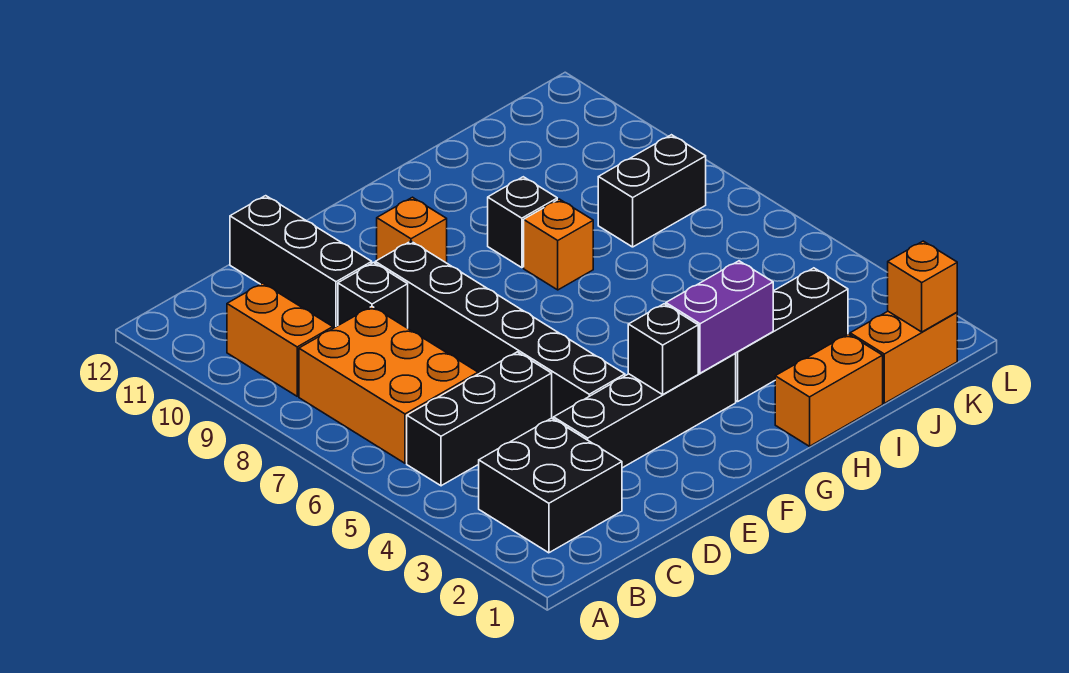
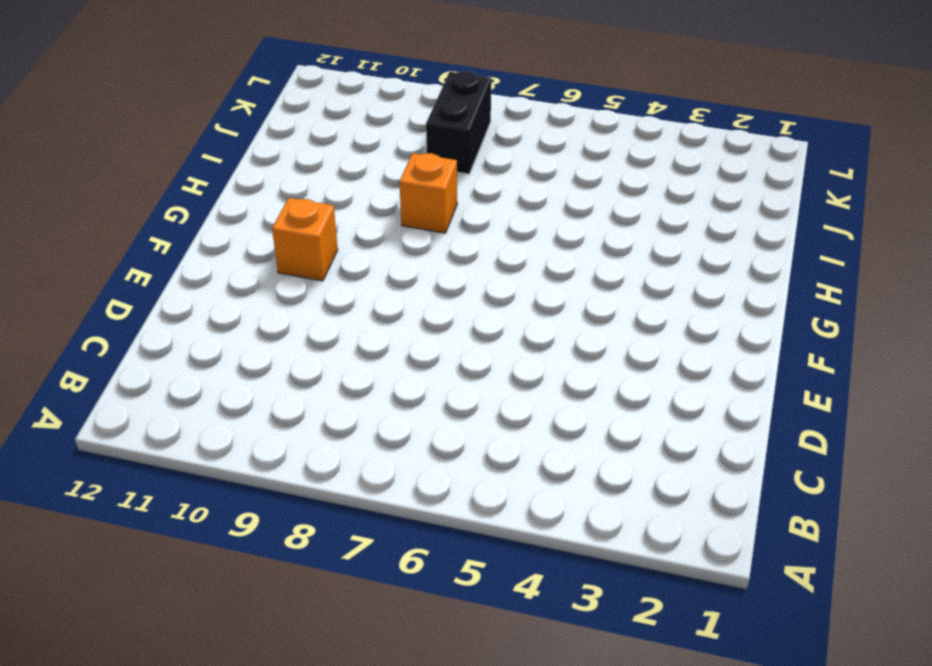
none -> black brick B2:C3 level 1
none -> black brick B5:D5 level 1
none -> orange brick B6:C8 level 1

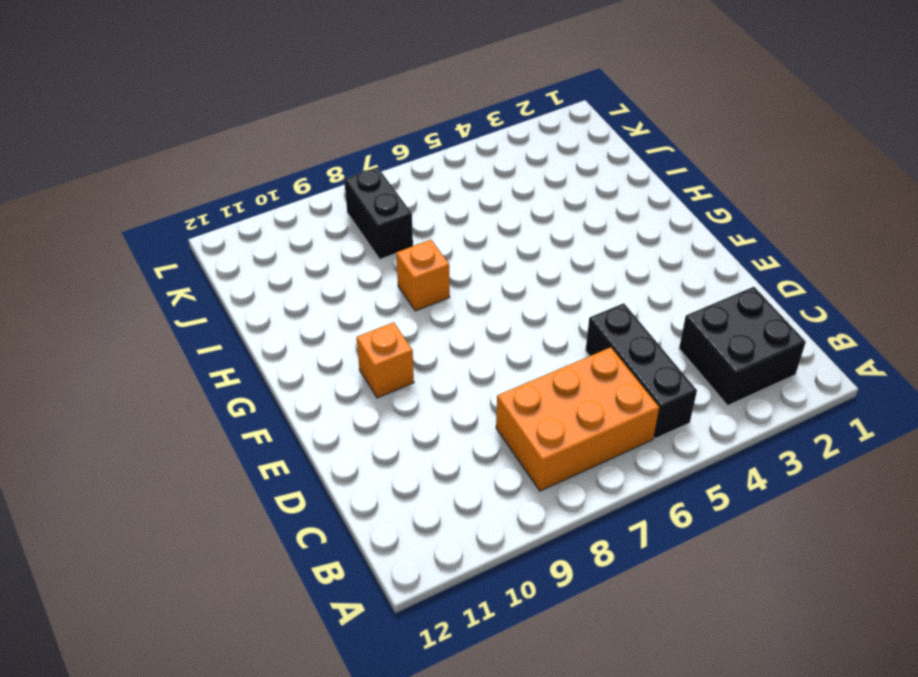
none -> orange brick B9:B10 level 1
none -> black brick D3:G3 level 1
none -> black brick D9 level 1

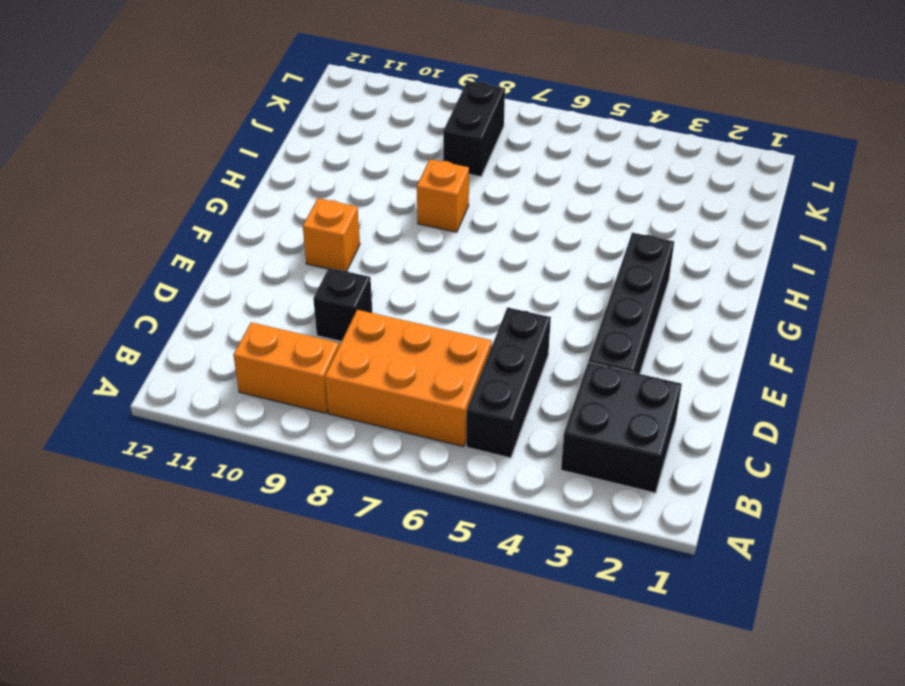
none -> black brick D10:D12 level 1
none -> black brick E4:E9 level 1
none -> orange brick H1:I1 level 1

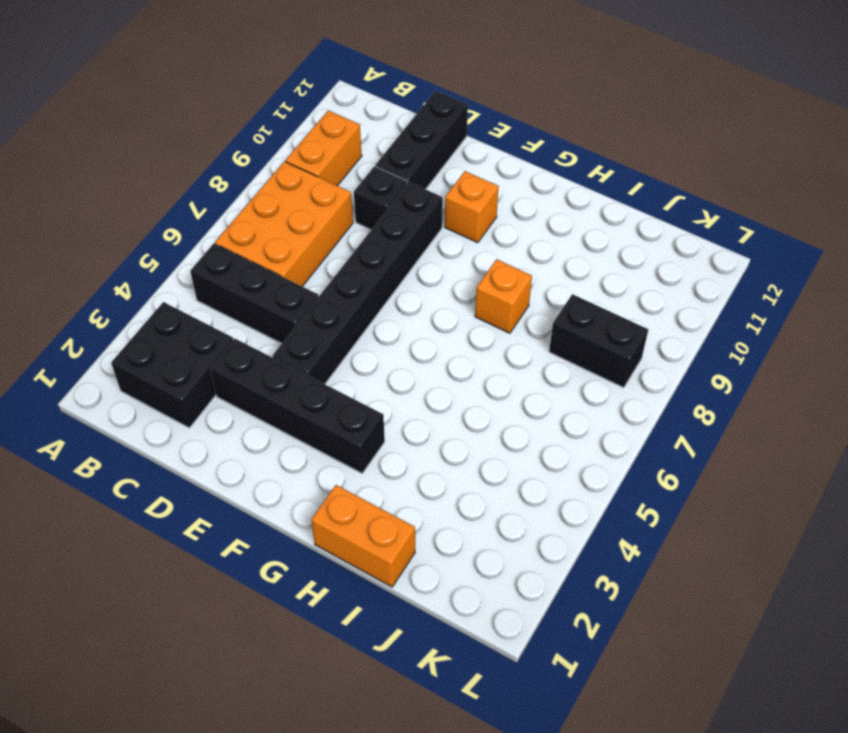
none -> black brick H3:J3 level 1
none -> black brick H9 level 1
none -> orange brick J1:K1 level 1

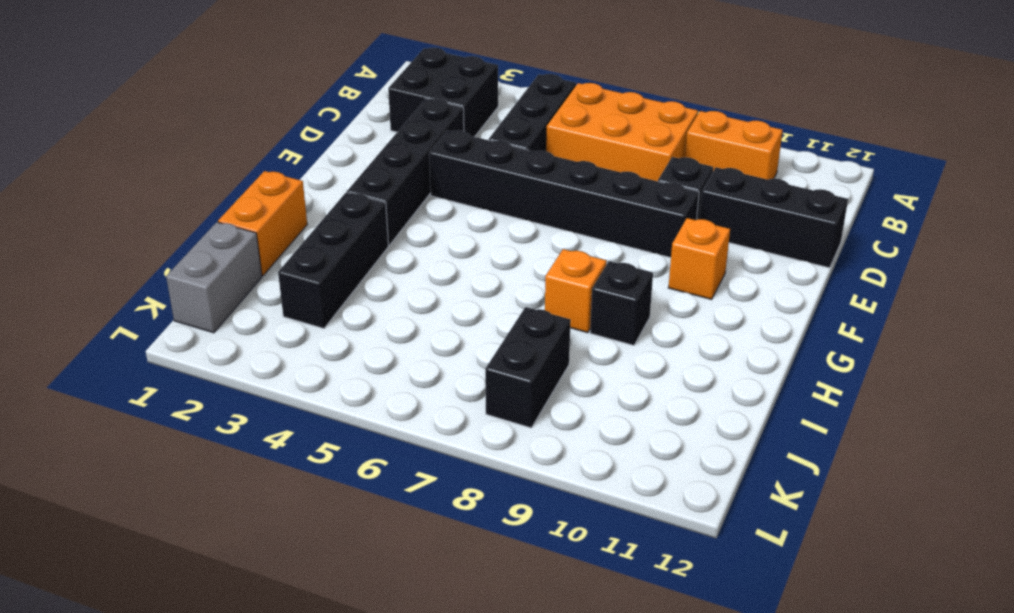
grey brick J1:K1 level 1 -> orange brick J1:K1 level 1
none -> black brick F3 level 2
none -> purple brick G3:H3 level 2
none -> orange brick K1 level 2

